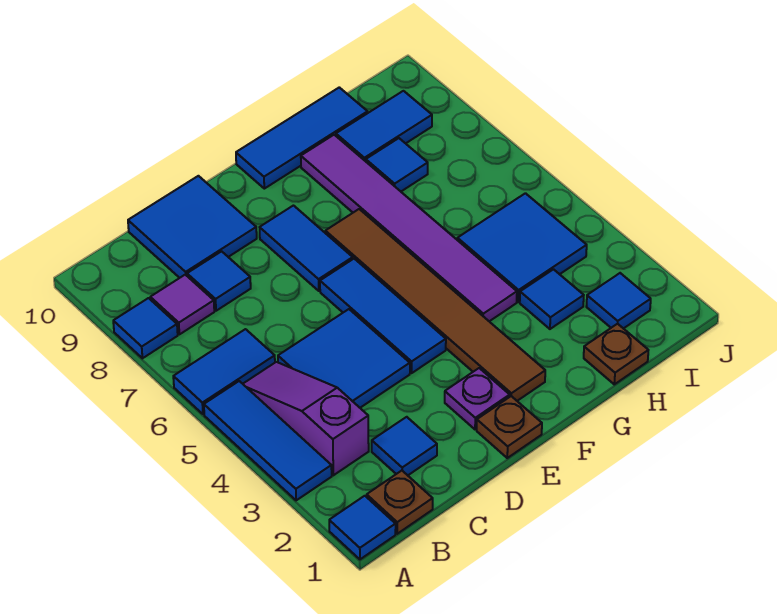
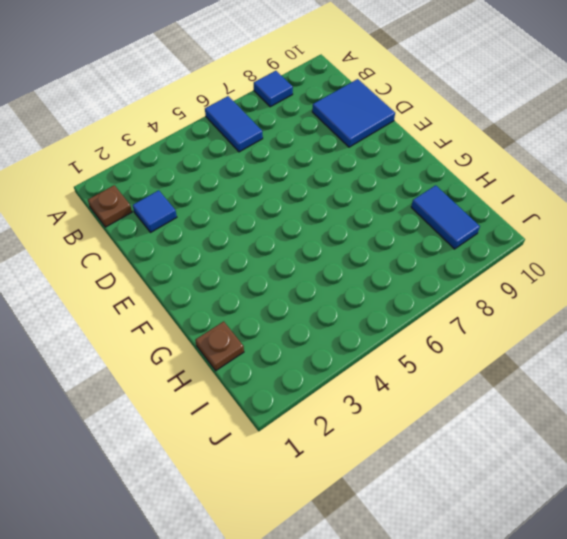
none -> blue tile A1 level 1
none -> blue tile A3:A5 level 1
none -> purple slope B3:B5 level 1 top 3

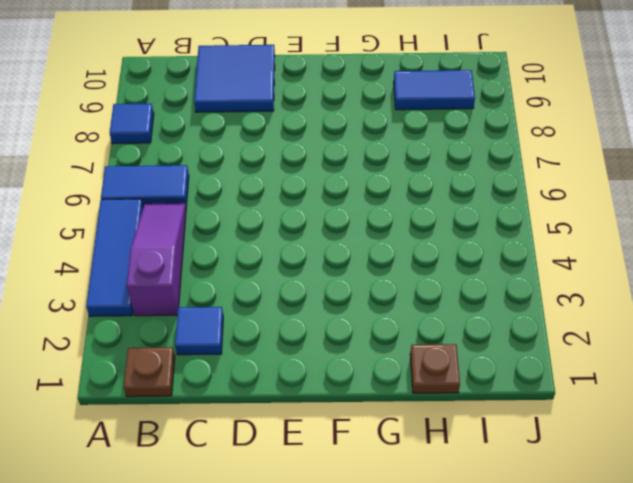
none -> blue tile A1 level 1
none -> purple tile B8 level 1
none -> blue tile C4:D5 level 1

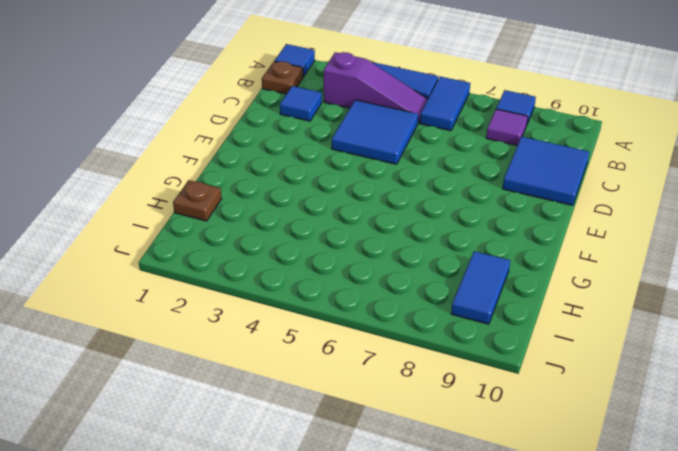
none -> blue tile C8 level 1
none -> brown plate E1 level 1
none -> purple plate E2 level 1

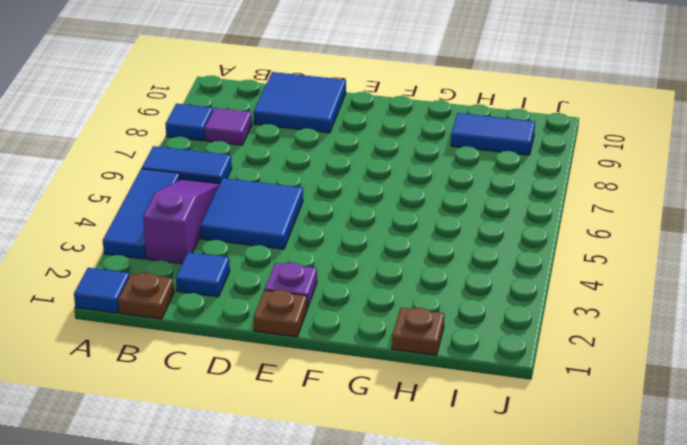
none -> blue tile C8 level 1
none -> blue tile E4:E6 level 1
none -> blue tile E7:E8 level 1

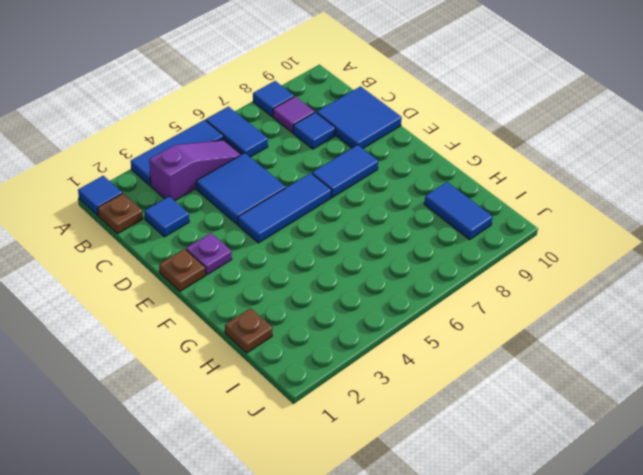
none -> brown tile F2:F7 level 1
none -> blue tile F10:H10 level 1
none -> purple tile G4:G9 level 1

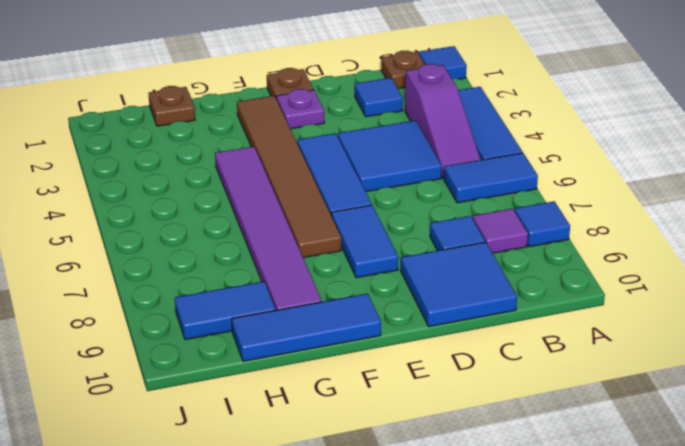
none -> blue tile H3 level 1
none -> blue tile H4:I5 level 1
none -> blue tile H8 level 1

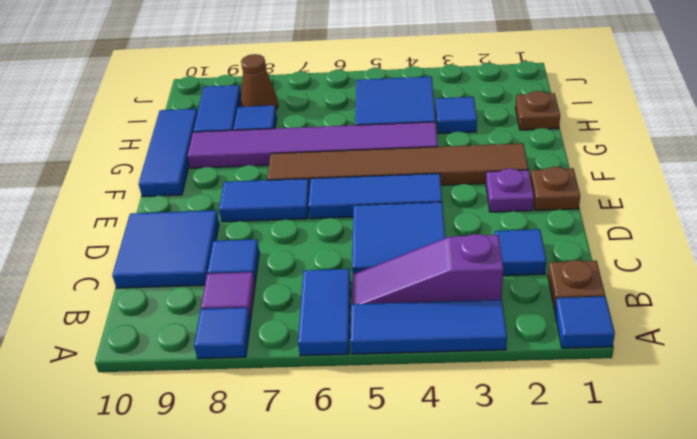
brown cone I8 level 1 -> none
none -> blue tile I2 level 1

